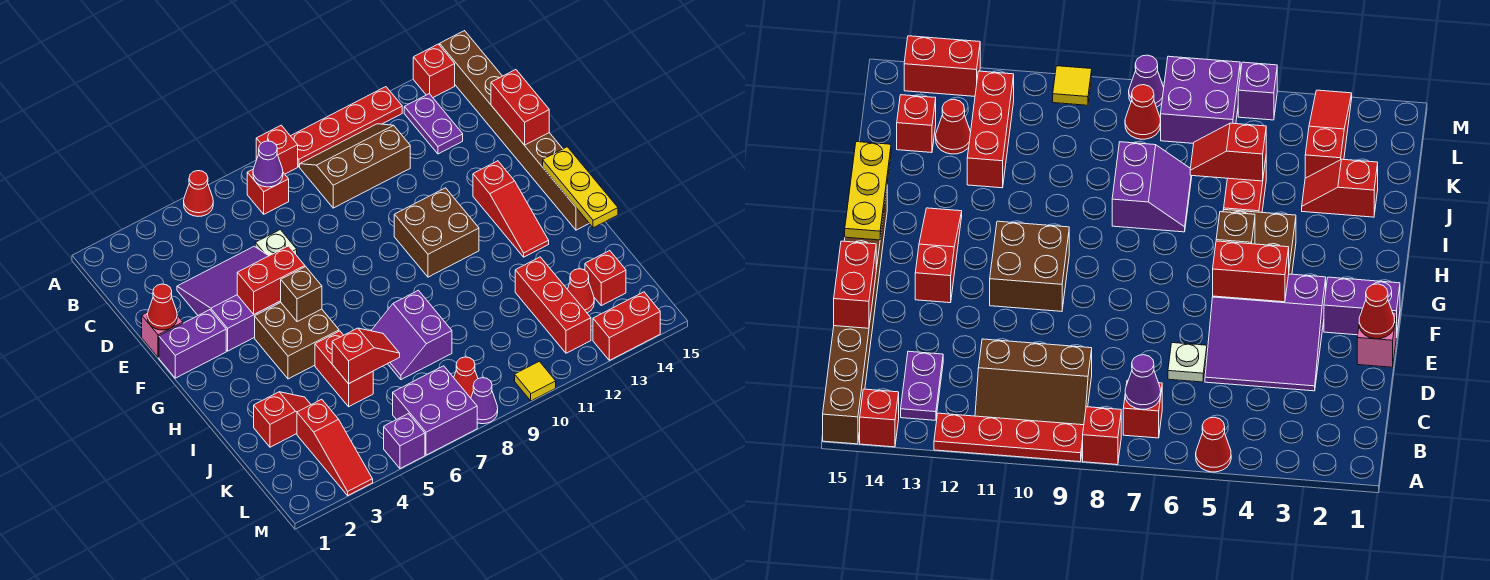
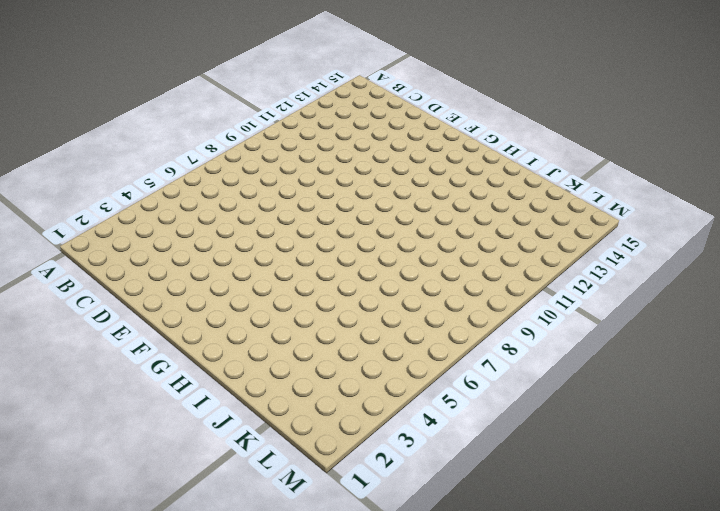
none -> red cone A5 level 1
none -> red brick A8 level 1
none -> red plate A9:A12 level 1
none -> red brick A14 level 1

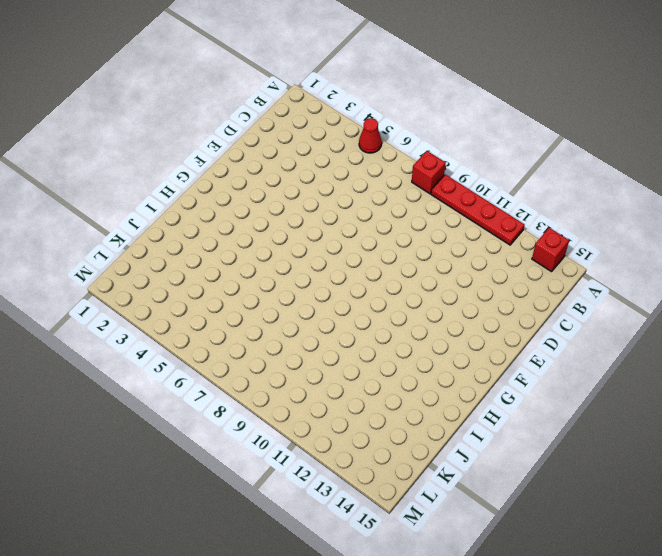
none -> brown brick A15:H15 level 1
none -> red brick B7 level 1
none -> brown slope B9:C11 level 1 top C
none -> purple plate B13:C13 level 1

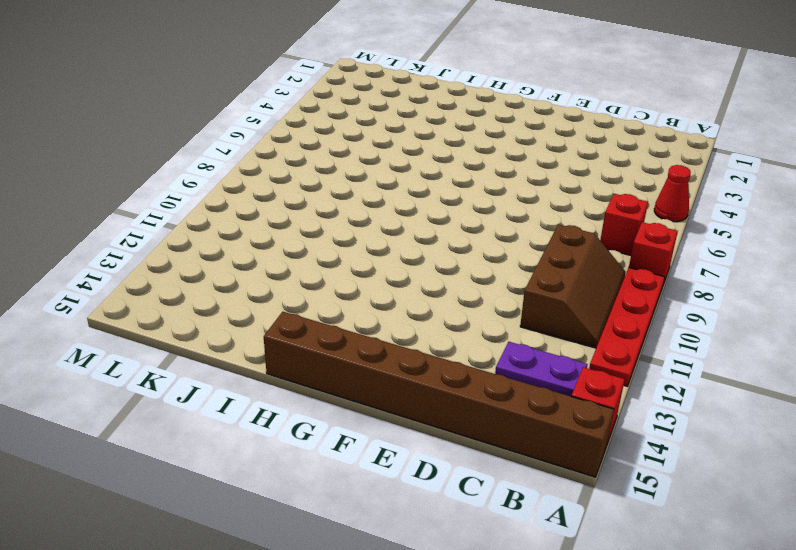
none -> purple slope D3:F5 level 1 top F
none -> white plate D6 level 1
none -> pink brick E1 level 1
none -> purple brick F1:F2 level 1

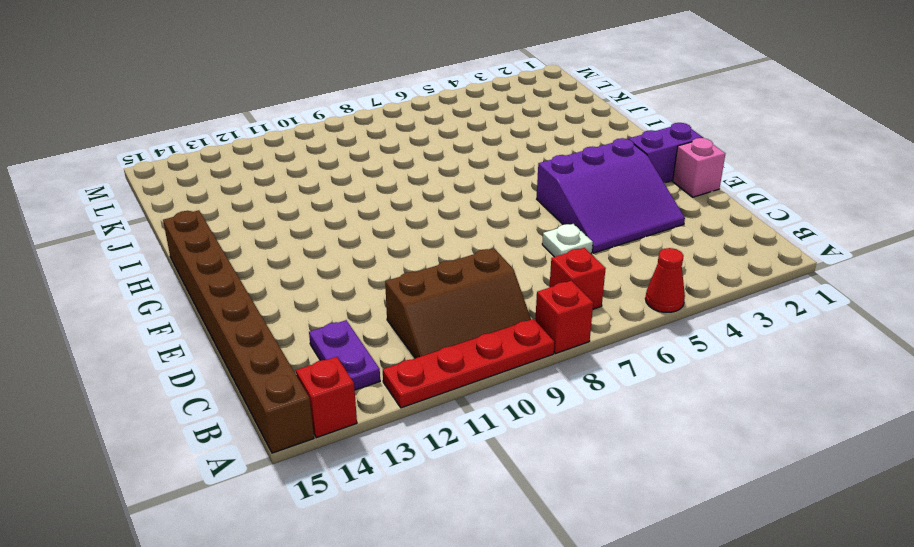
none -> brown brick F10:G11 level 1
none -> red slope F13:H13 level 1 top F
none -> brown brick G4:H5 level 1
none -> red brick I5:J5 level 1

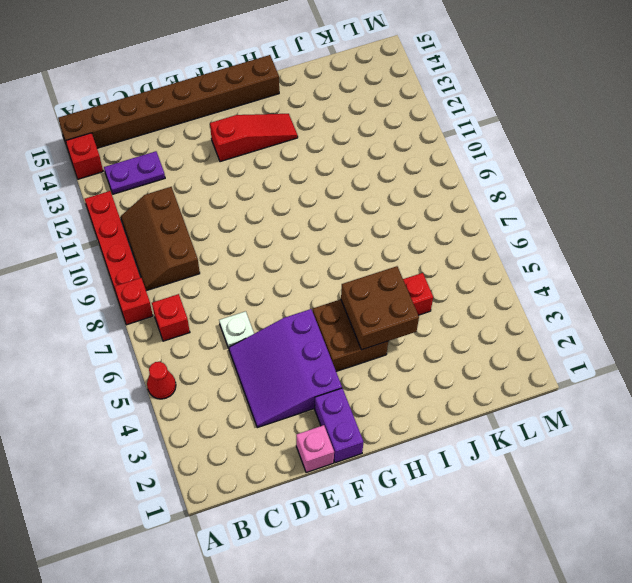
brown brick H4:I5 level 2 -> brown brick F10:G11 level 1
none -> purple slope I7:J8 level 1 top 8
none -> red slope J2:J3 level 1 top 2
none -> red brick J12:L12 level 1
none -> red slope K3:M3 level 1 top K

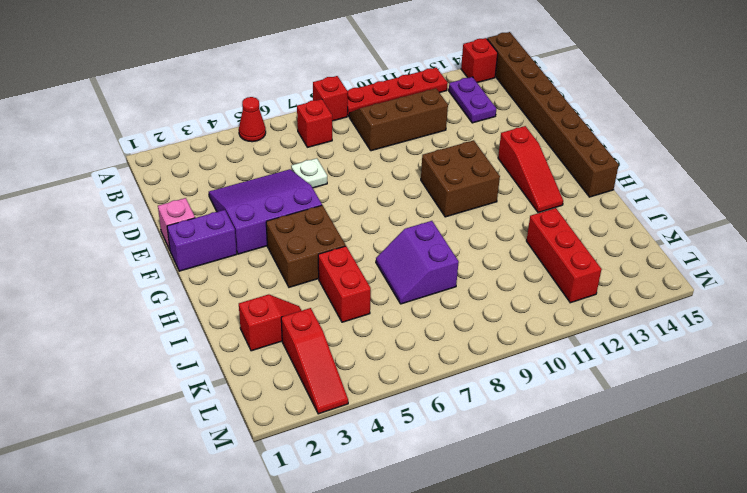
none -> red cone K13 level 1
none -> red brick K14 level 1
none -> purple brick L6:M7 level 1
none -> red cone L8 level 1

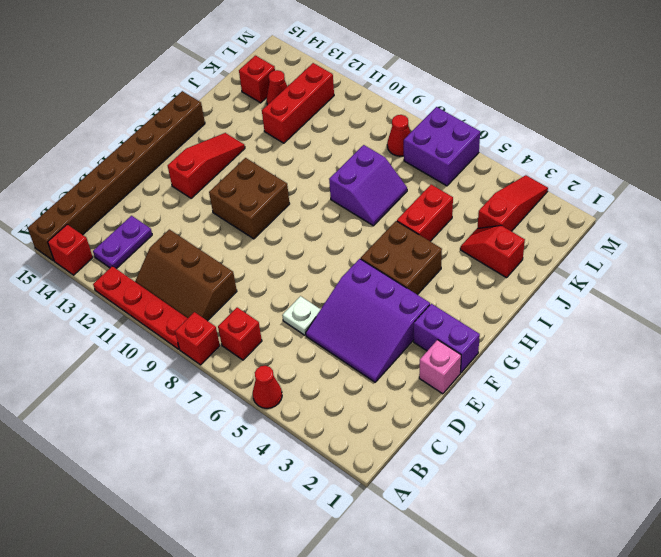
none -> purple brick M5 level 1
none -> purple cone M8 level 1
none -> yellow tile M10 level 1
none -> red brick M13:M14 level 1

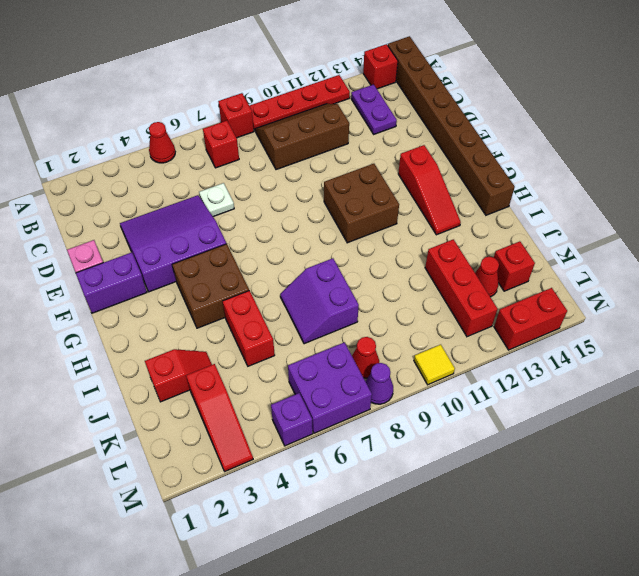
none -> purple cone B7 level 2
none -> red brick D15:E15 level 2
none -> red cone E1 level 2
none -> red brick F4:F5 level 2

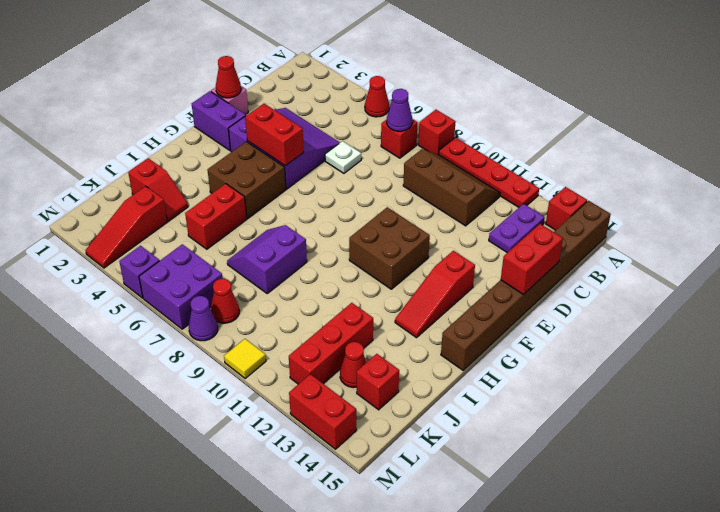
none -> brown brick G5 level 2
none -> yellow plate G15:I15 level 2
none -> red slope J5:J6 level 2 top 5

